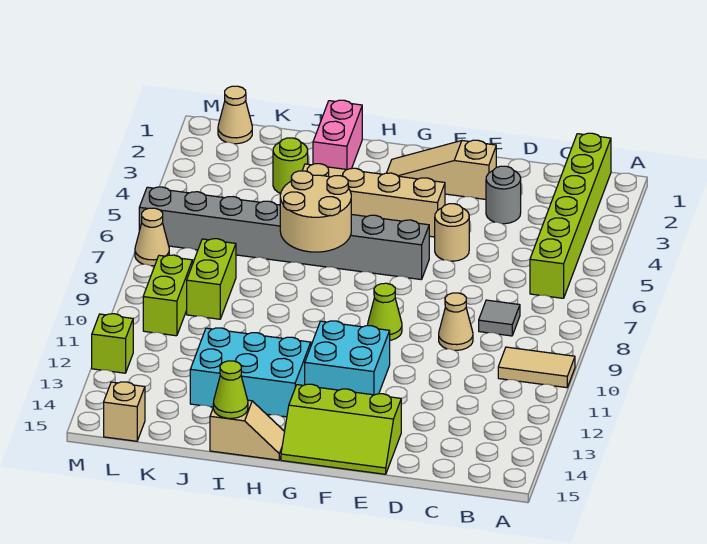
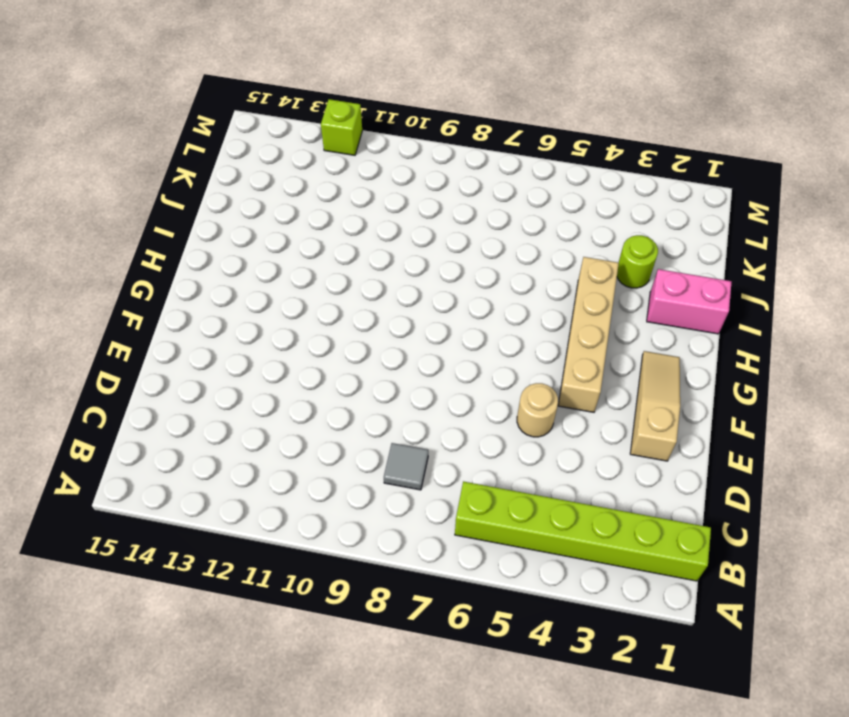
none -> tan tile A10:B10 level 1
none -> grey round brick D3 level 1
none -> tan cone D9 level 1

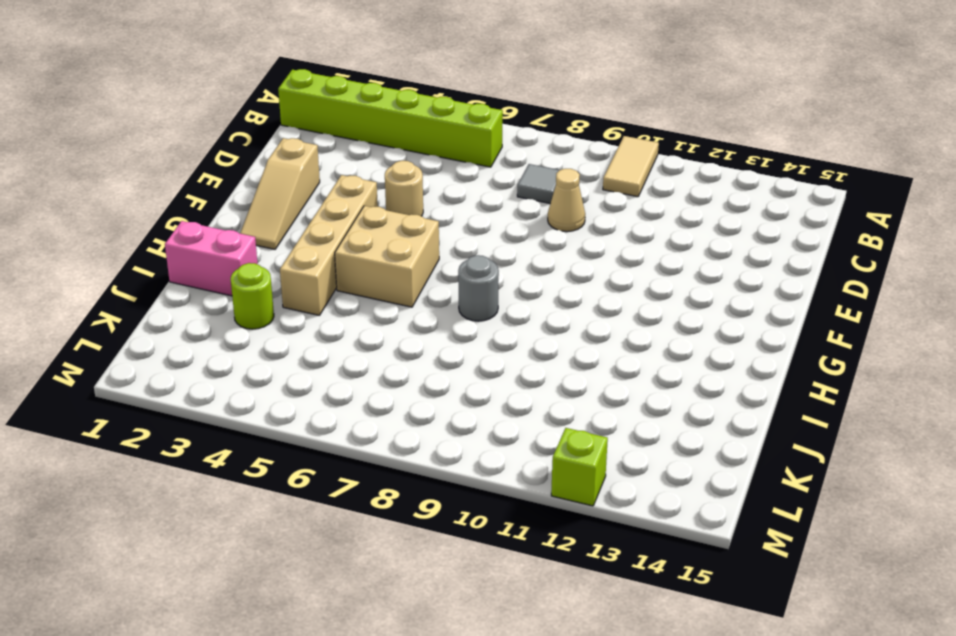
tan brick G5:H6 level 1 -> grey brick F6:M6 level 1
grey round brick H8 level 1 -> grey round brick D3 level 1
none -> lime slope E14:G15 level 1 top 14
none -> lime cone F9 level 1
none -> cyan brick F11:G12 level 1

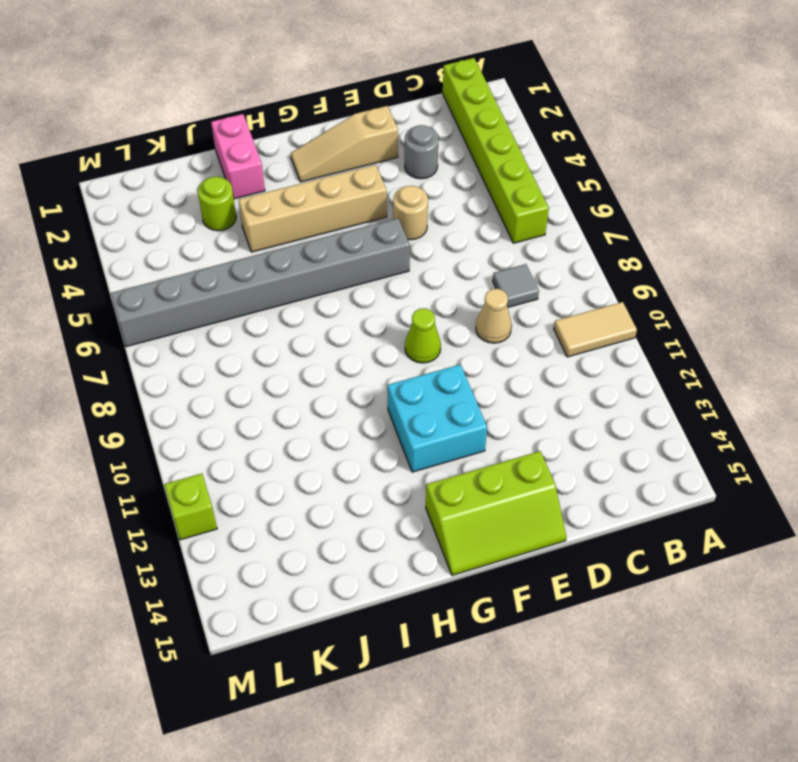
none -> cyan brick H12:J13 level 1
none -> tan slope H15:I15 level 1 top I
none -> lime brick K8:K9 level 1

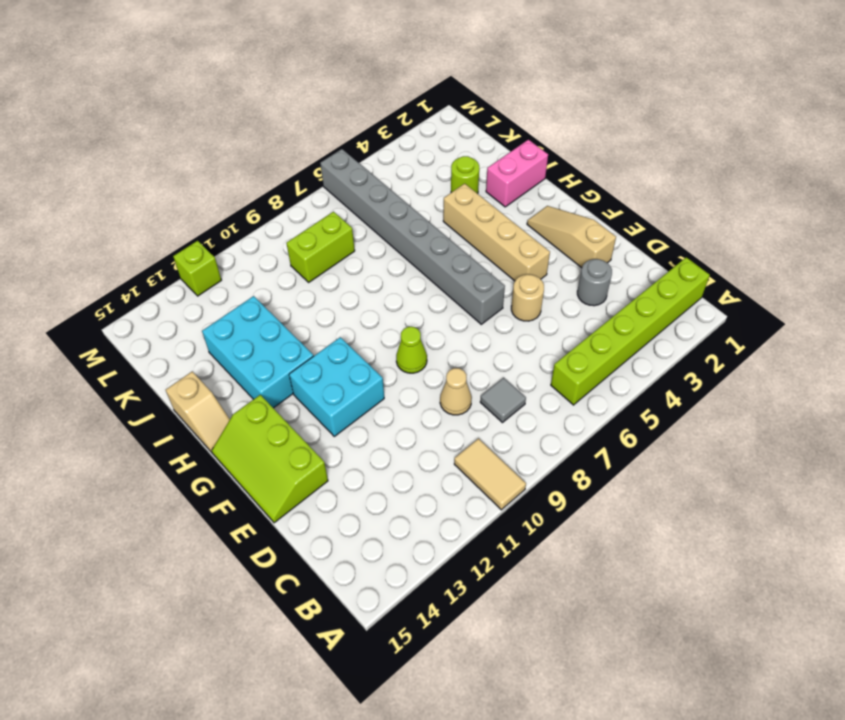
none -> tan cone L1 level 1
none -> lime brick L9:L10 level 1
none -> tan brick L15 level 1

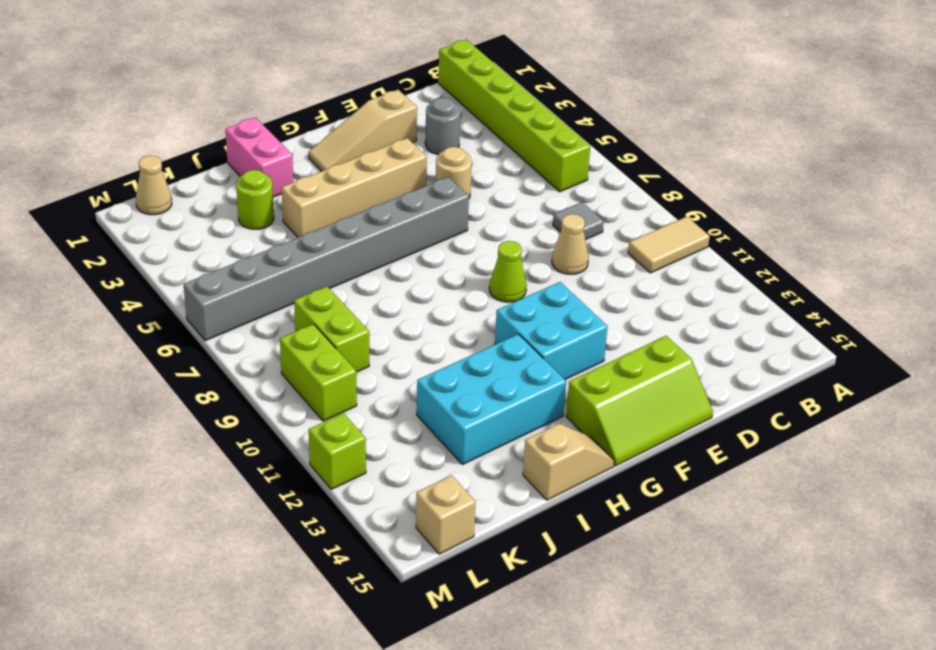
none -> tan cone M7 level 1
none -> tan round brick H6:I7 level 2
none -> lime cone I15 level 2

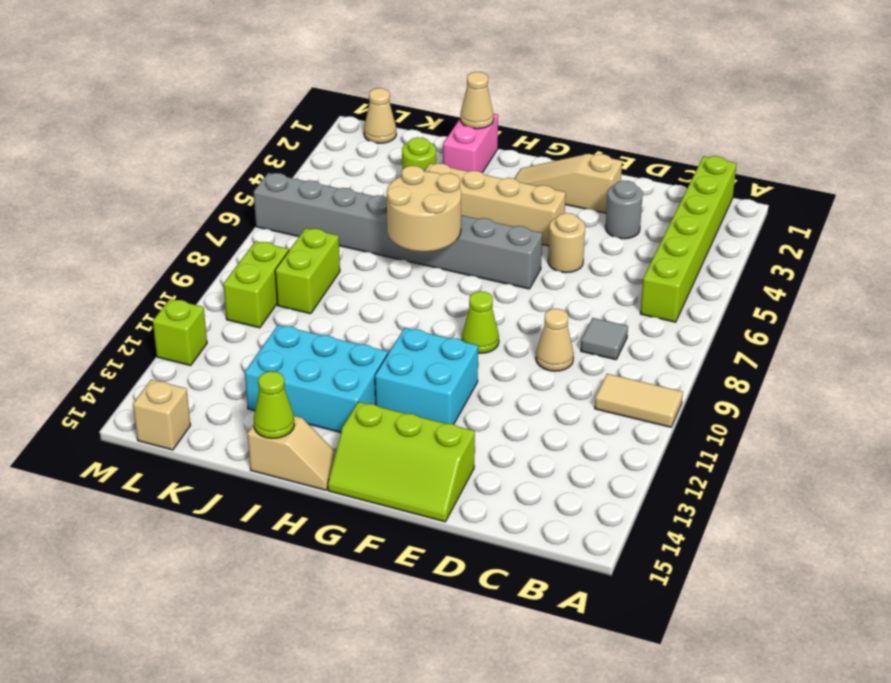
tan cone I1 level 2 -> tan cone M7 level 1

